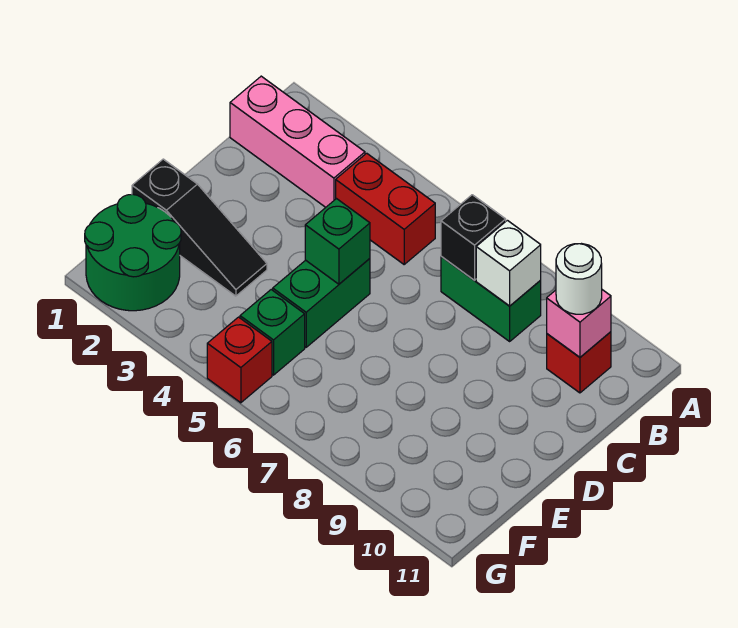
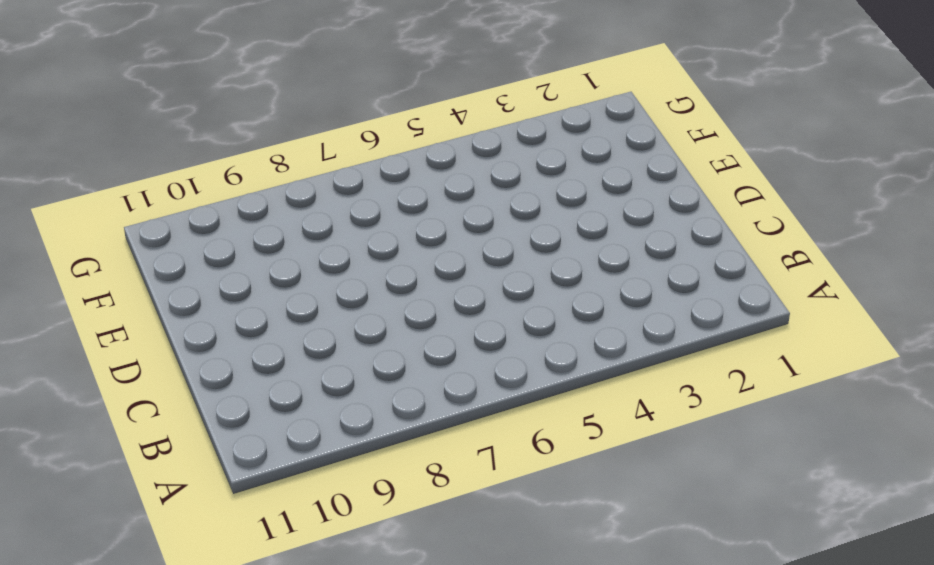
none -> pink brick B1:B3 level 1
none -> red brick B4:B5 level 1
none -> green brick B7:B8 level 1

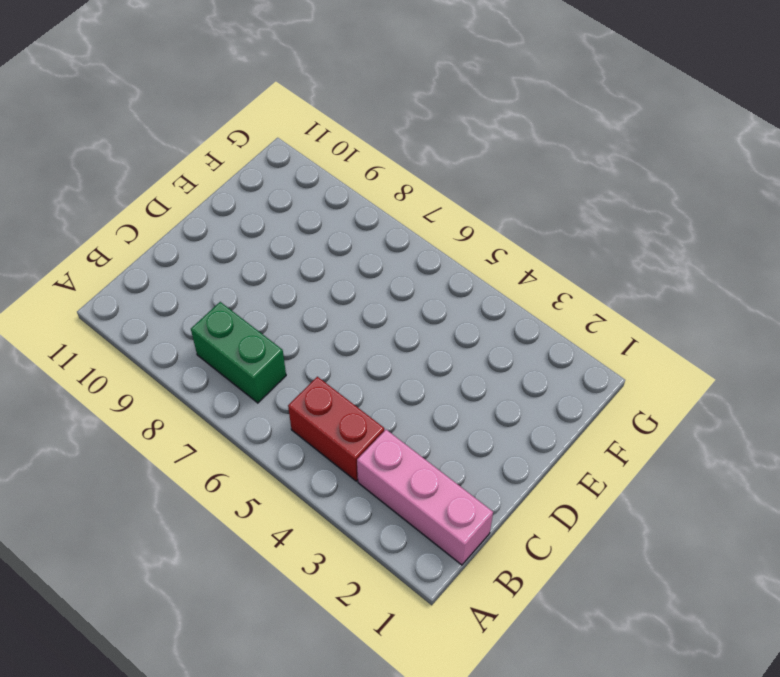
none -> red brick B10 level 1
none -> green brick D5:E5 level 1
none -> black slope E1:E3 level 1 top 1

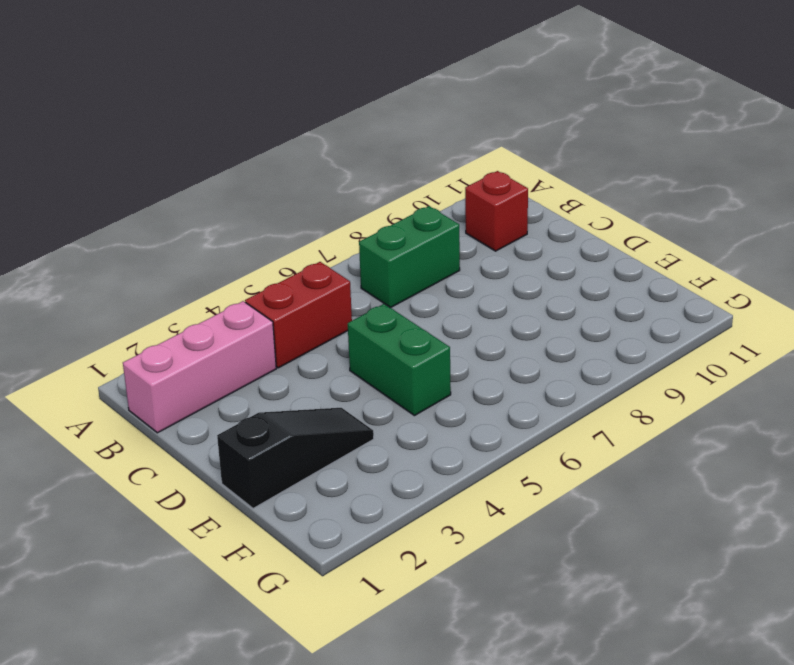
none -> green round brick F1:G2 level 1
none -> green brick F5 level 1
none -> red brick G5 level 1

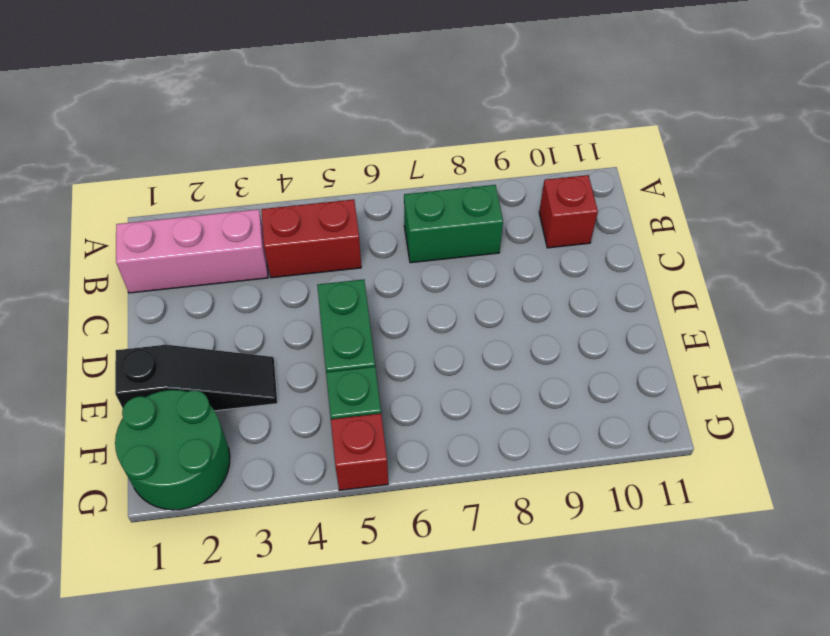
none -> black brick B7 level 2
none -> white brick B8 level 2
none -> pink brick B10 level 2

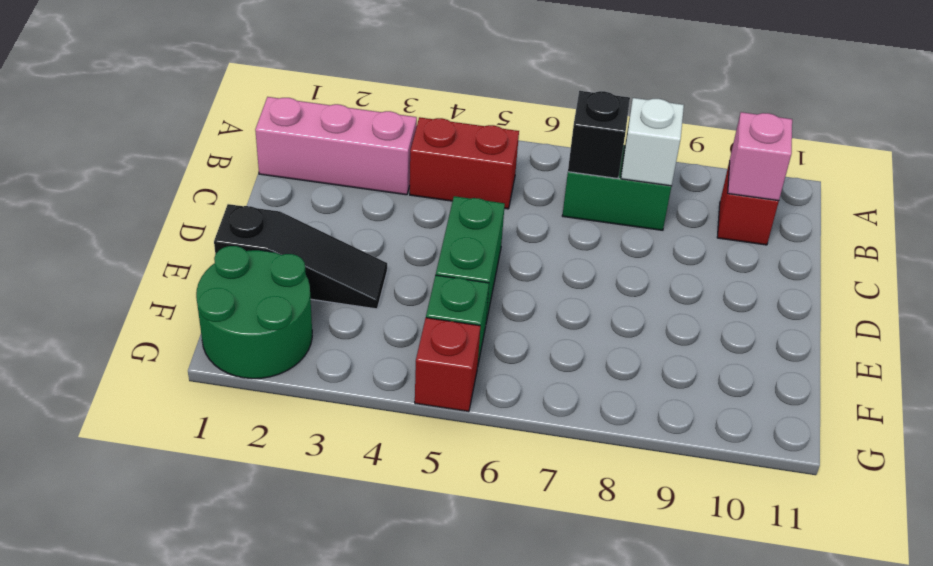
none -> green brick D5 level 2
none -> white round brick B10 level 3

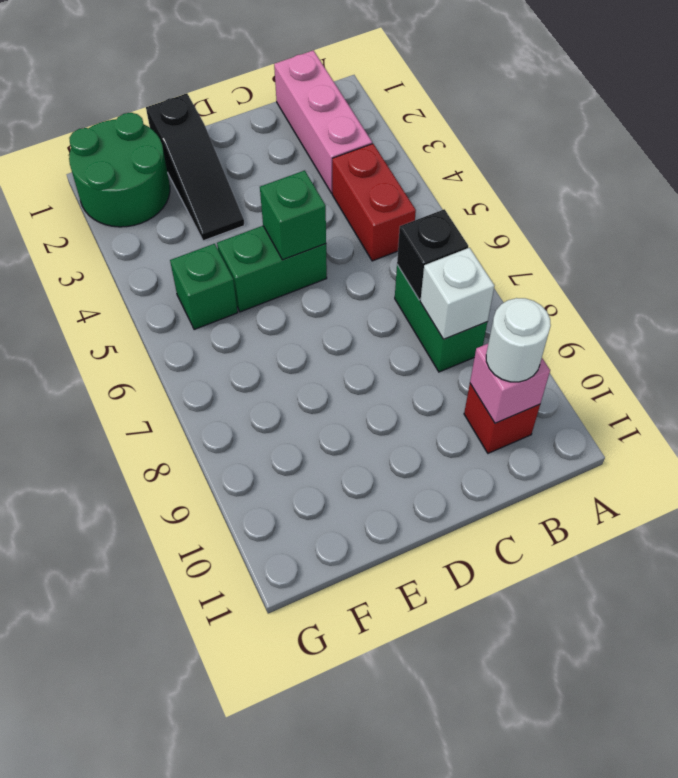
none -> red brick G5 level 1

